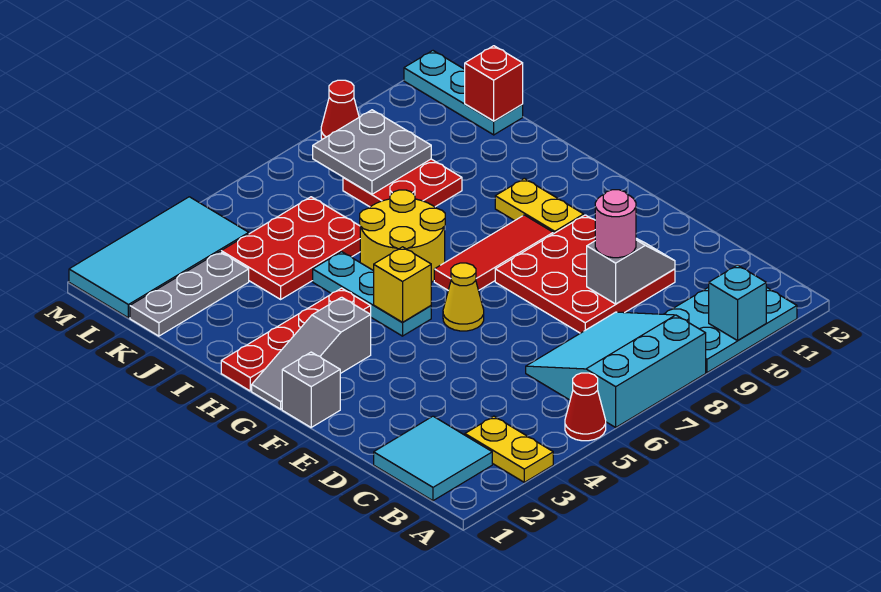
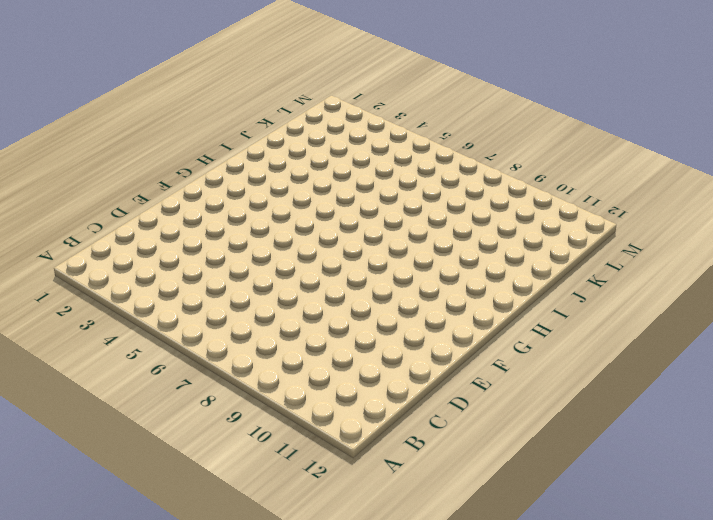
none -> yellow plate A3:B3 level 1
none -> red cone A5 level 1
none -> cyan slope A6:C8 level 1 top A

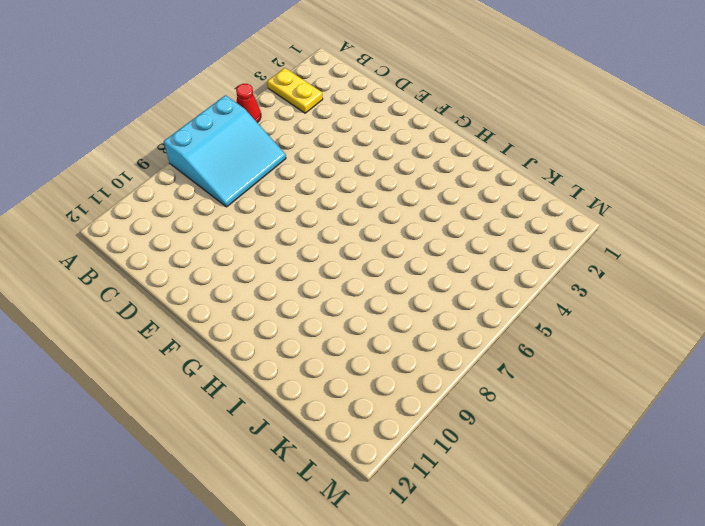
none -> cyan plate A9:B11 level 1
none -> cyan tile B1:C2 level 1
none -> red plate D8:F10 level 1

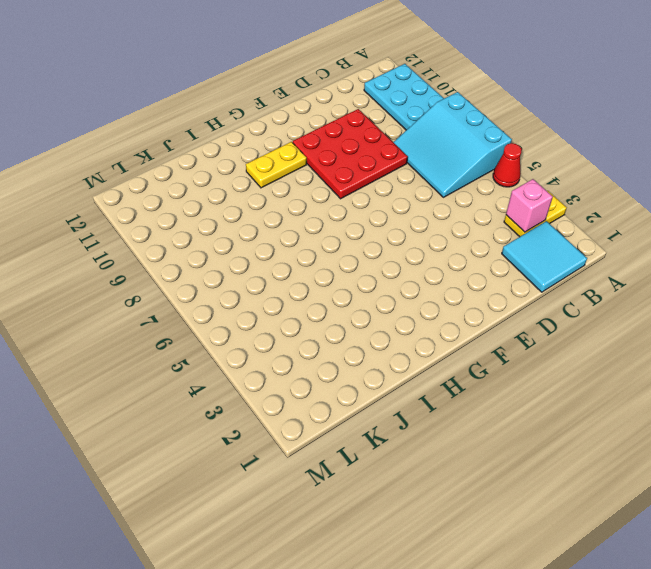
pink brick B3 level 2 -> none
none -> grey brick F1 level 1
none -> yellow cone F6 level 1
none -> grey slope G1:G3 level 1 top 3

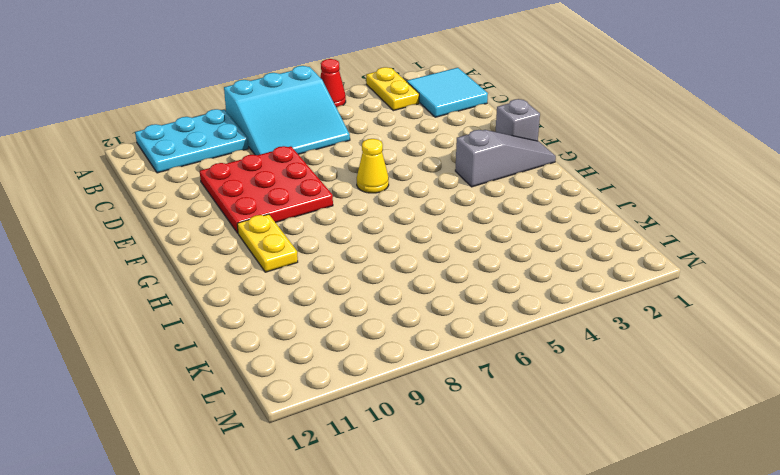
none -> cyan plate G5:I5 level 1
none -> red tile G7:G9 level 1
none -> red plate H1:H4 level 1

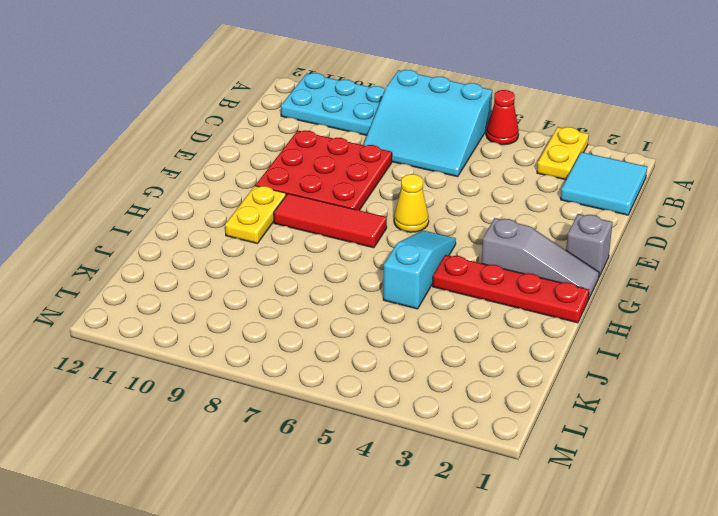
cyan slope G5:I5 level 1 top I -> cyan plate G5:I5 level 1
none -> yellow round brick H6:I7 level 1
none -> red plate J4:K6 level 1
none -> red plate J8:K9 level 1

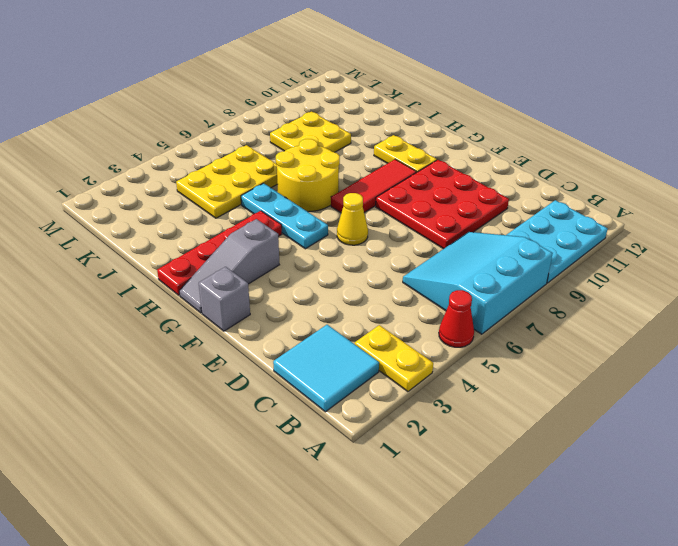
yellow plate J4:K6 level 1 -> red plate J4:K6 level 1
yellow plate J8:K9 level 1 -> red plate J8:K9 level 1
none -> grey plate K1:K3 level 1
none -> cyan plate K12:M12 level 1
none -> cyan tile L1:M4 level 1

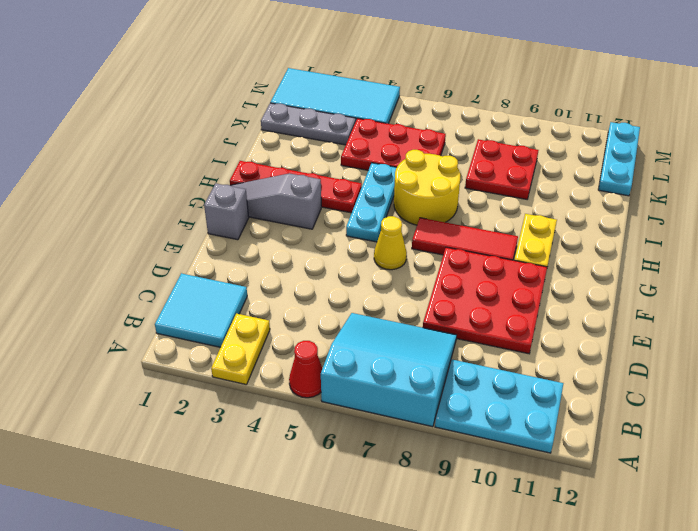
none -> red cone M9 level 1
none -> cyan brick A10 level 2
none -> grey slope D9:D10 level 2 top 9

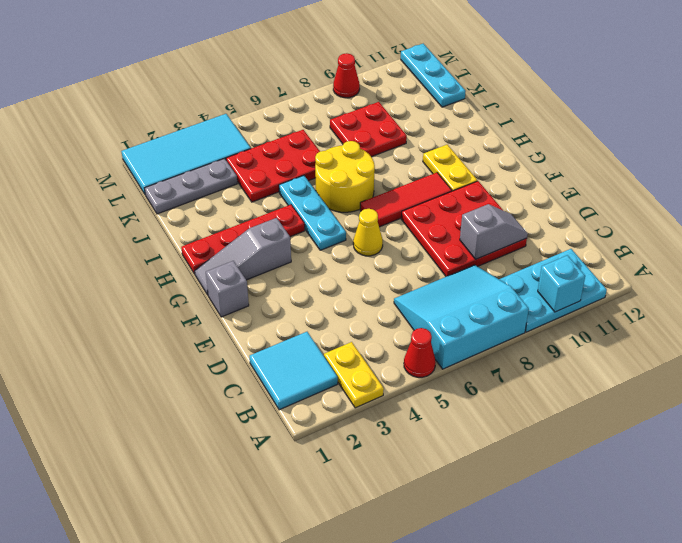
none -> yellow brick G5 level 2
none -> grey plate K8:L9 level 2
none -> red brick K12 level 2

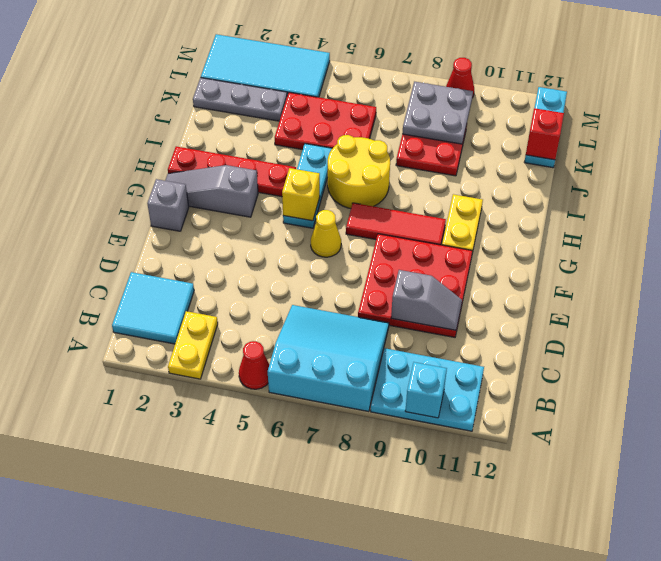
none -> pink round brick D9 level 3

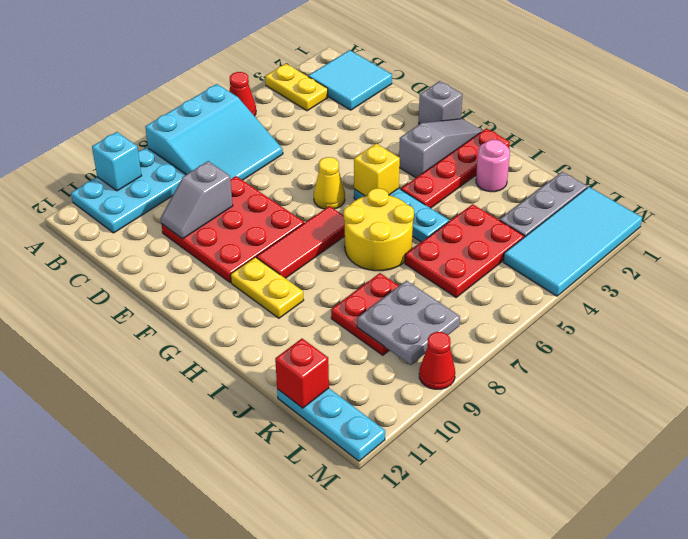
pink round brick I2 level 1 -> pink round brick D9 level 3

